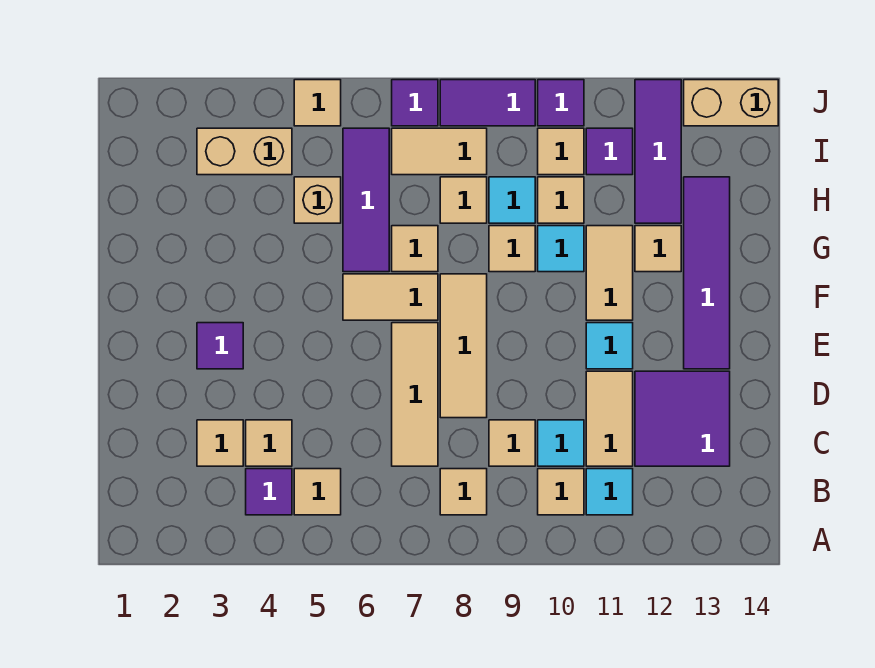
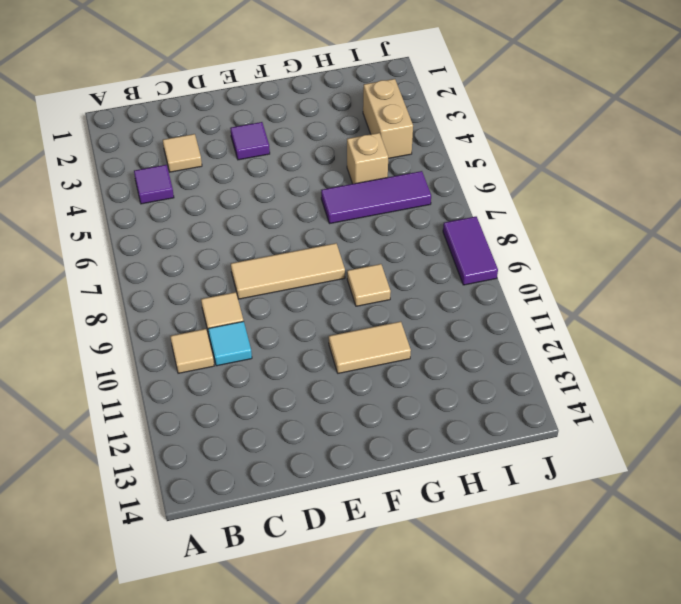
none -> tan tile B5 level 1
none -> tan tile B8 level 1
none -> cyan tile B11 level 1
none -> tan tile C4 level 1

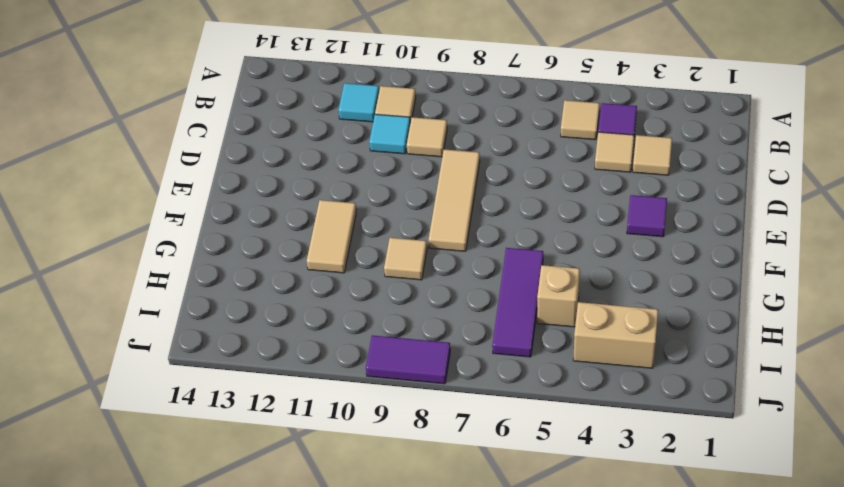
none -> tan tile B8 level 1
none -> tan tile C7:E7 level 1
none -> tan tile C11:D11 level 1
none -> purple tile C12:D13 level 1

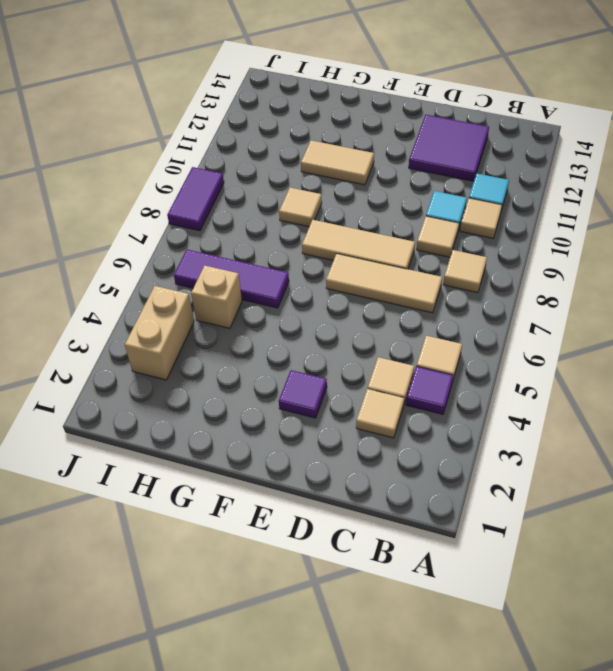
none -> tan tile C11:D11 level 1
none -> cyan tile E11 level 1
none -> purple tile E13:H13 level 1
none -> tan tile F6:F7 level 1

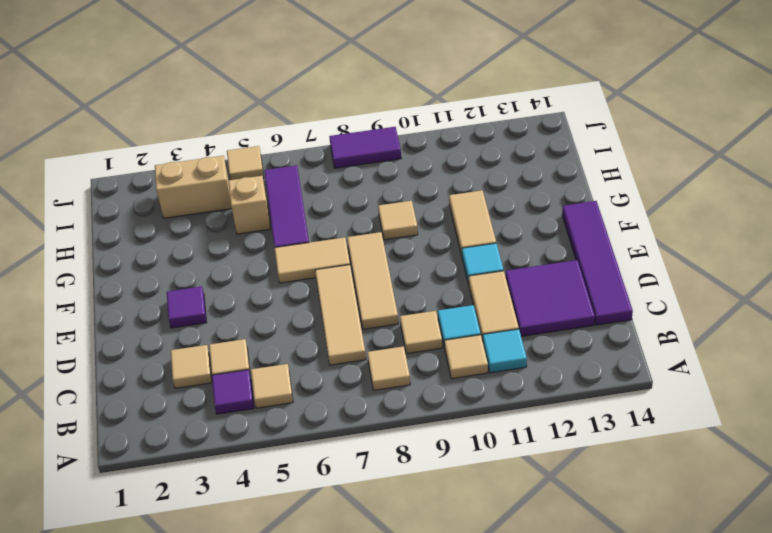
purple tile C14:F14 level 1 -> purple tile E13:H13 level 1
none -> tan tile G7 level 1
none -> cyan tile G10 level 1
none -> tan tile G12 level 1
none -> tan tile H8 level 1

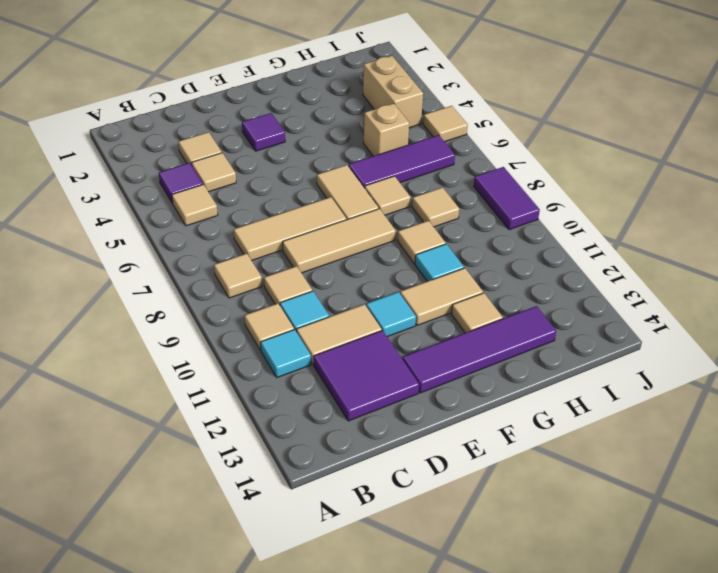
none -> cyan tile H9 level 1
none -> tan tile H10 level 1
none -> purple tile H12:J12 level 1
none -> tan tile I7:I8 level 1

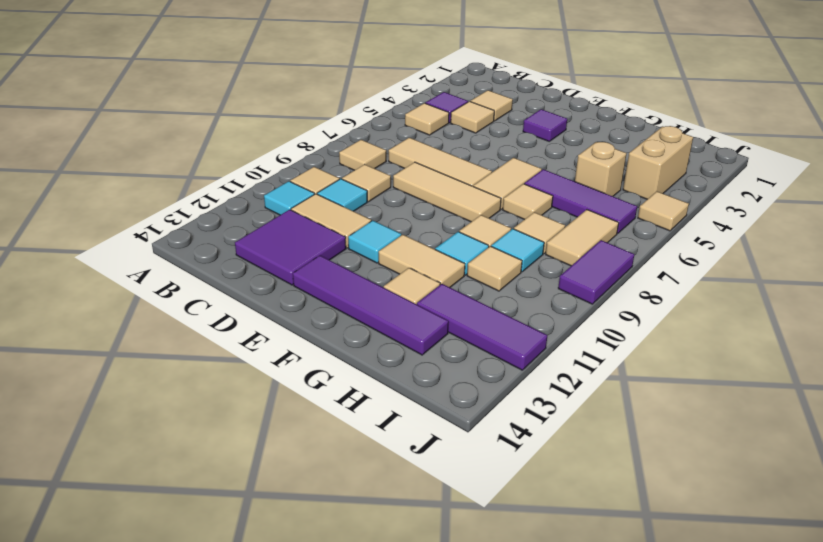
none -> tan tile I10 level 1
none -> purple tile I11 level 1
none -> purple tile J7 level 1
none -> purple tile J10 level 1

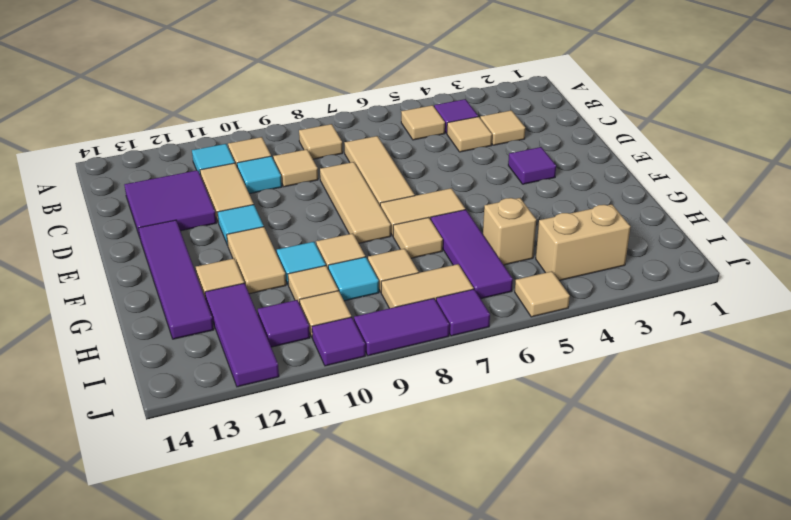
none -> tan brick J13:J14 level 1

